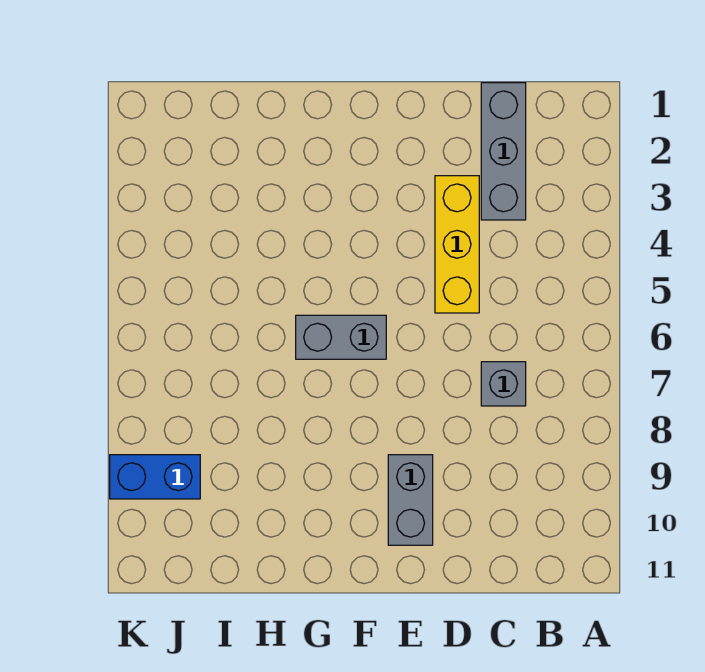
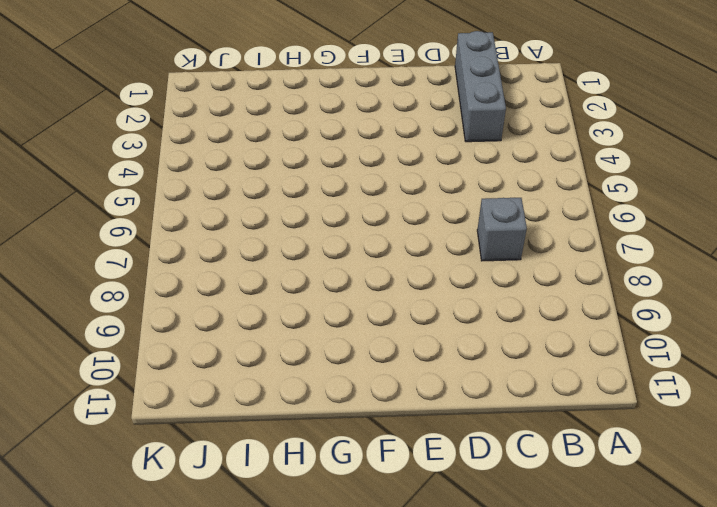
none -> yellow brick D3:D5 level 1
none -> grey brick E9:E10 level 1

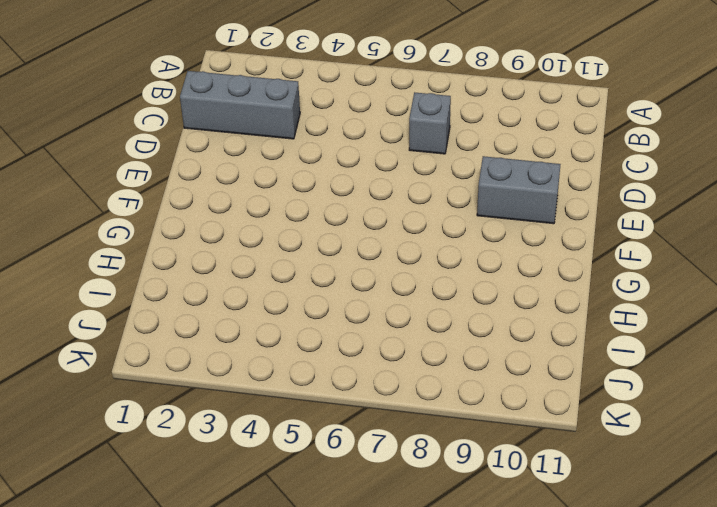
none -> yellow brick D3:D5 level 1
none -> grey brick F6:G6 level 1

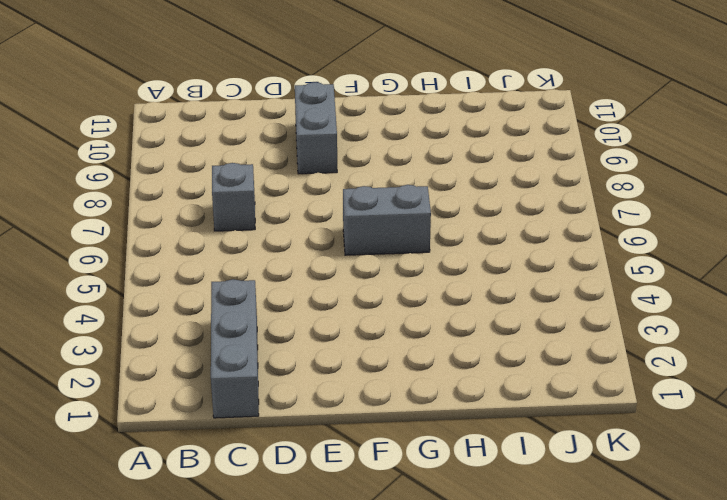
none -> yellow brick D3:D5 level 1
none -> blue brick J9:K9 level 1

